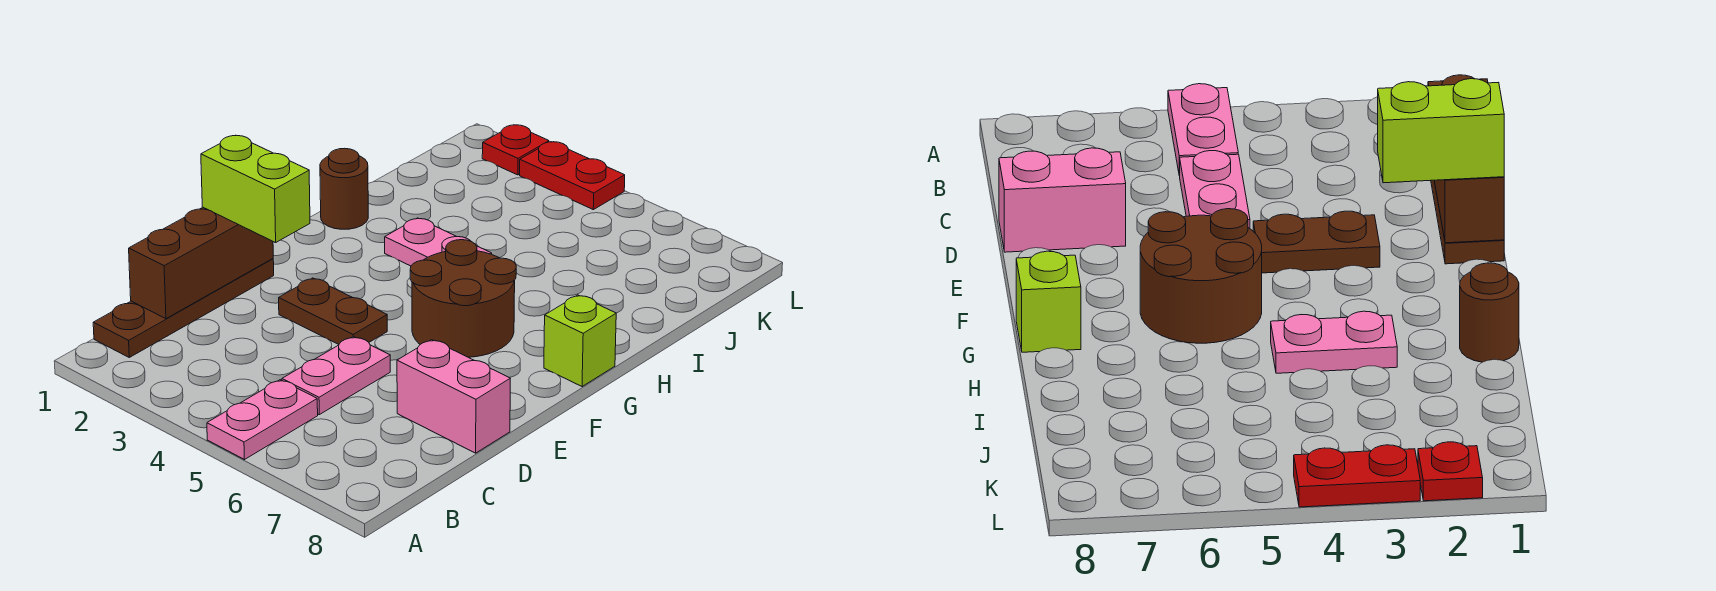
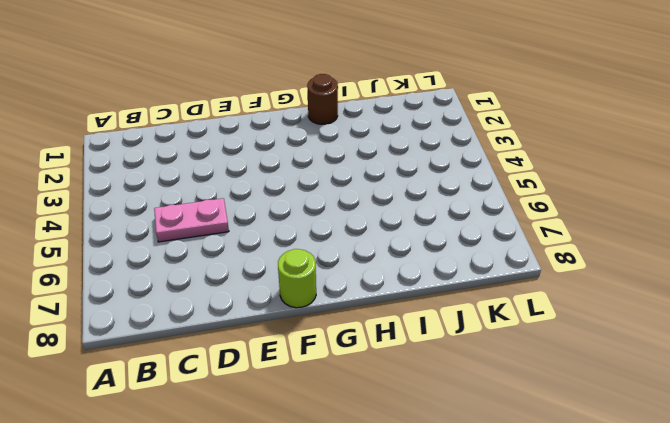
lime round brick F8 level 1 -> none
none -> pink plate A5:B5 level 1
none -> brown plate B1:E1 level 1
none -> pink brick D7:D8 level 1

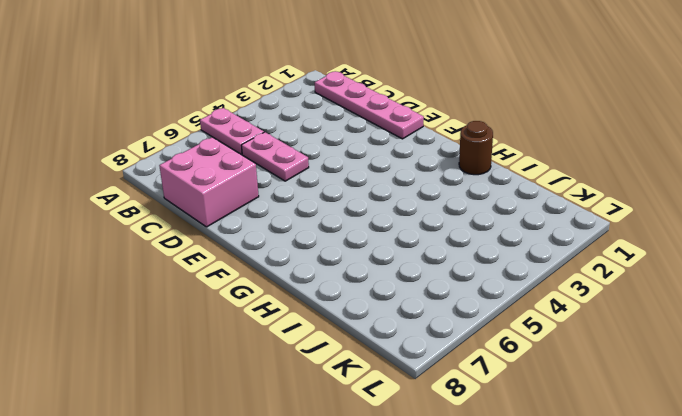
pink plate B1:E1 level 1 -> brown plate B1:E1 level 1
pink brick C7:D8 level 1 -> pink brick D7:D8 level 1
none -> brown plate E3:E4 level 1
none -> brown round brick F5:G6 level 1
none -> lime brick G8 level 1

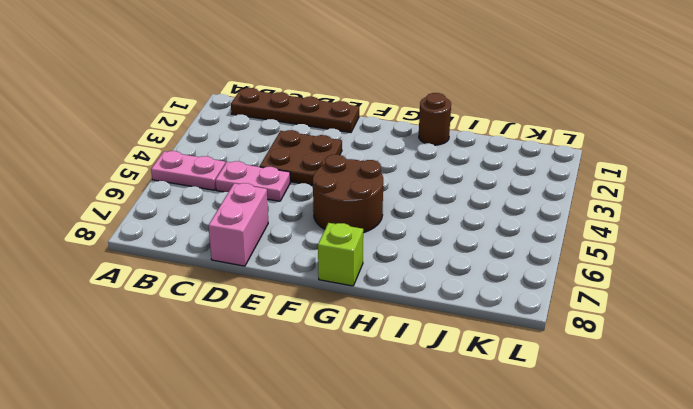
brown plate D3:E4 level 1 -> brown plate E3:E4 level 1
none -> pink plate H3:H4 level 1
none -> red plate L2 level 1
none -> red plate L3:L4 level 1

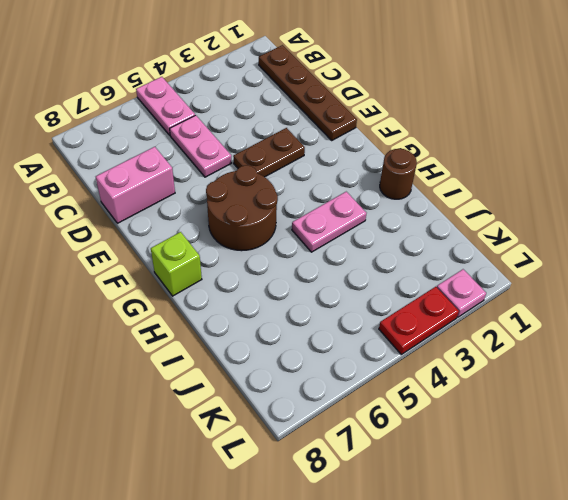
pink plate L2 level 1 -> red plate L2 level 1
none -> brown brick C1:E1 level 2
none -> lime brick E1:E2 level 3

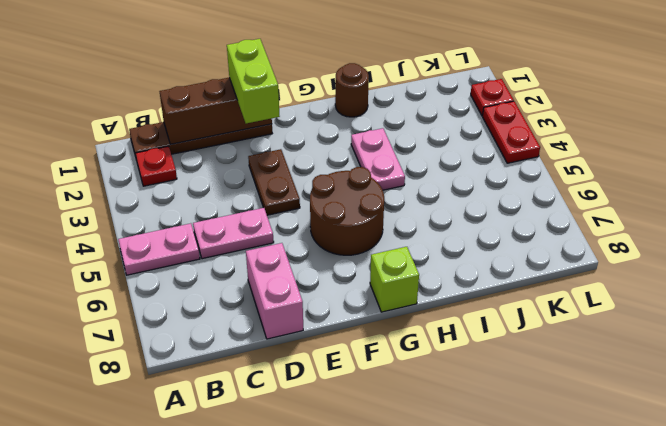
red plate B2 level 1 -> none

